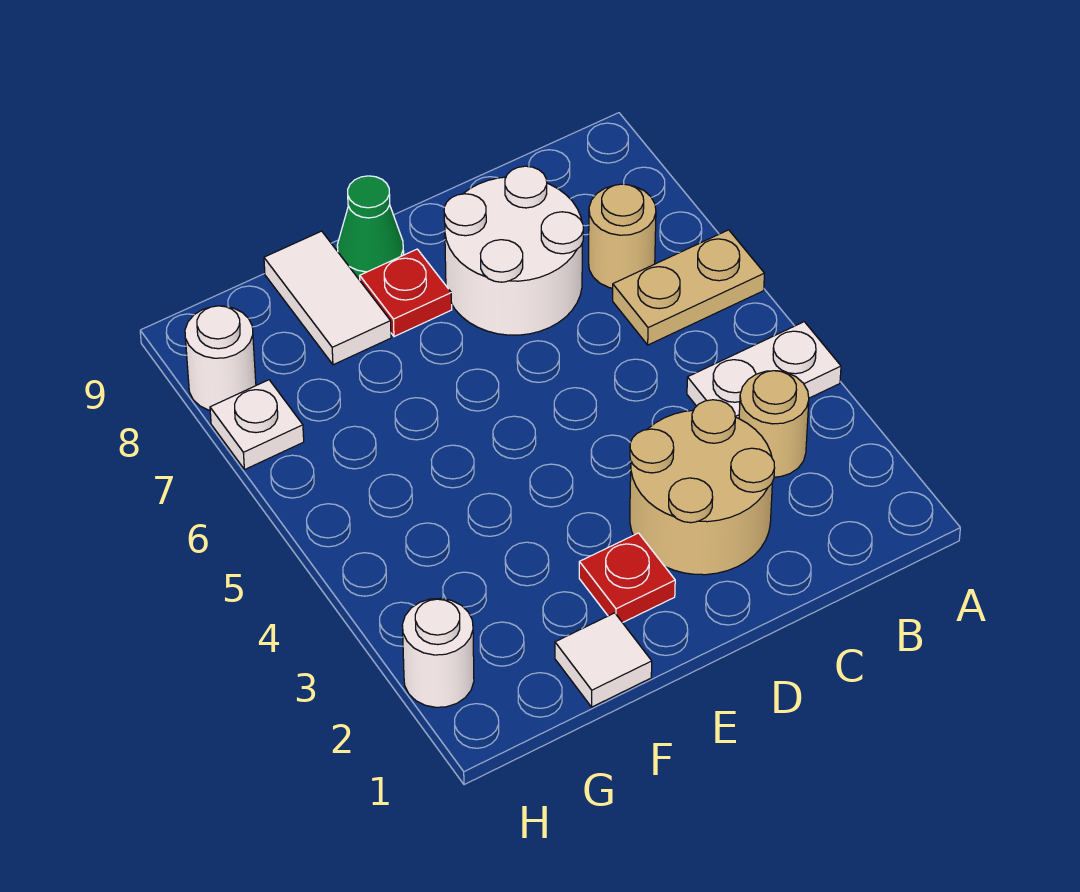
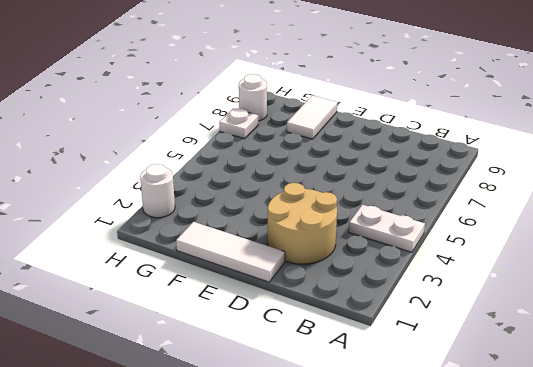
white tile D1:F1 level 1 -> white tile F1 level 1
none -> tan plate A6:B6 level 1
none -> tan round brick B3 level 1
none -> tan round brick B7 level 1

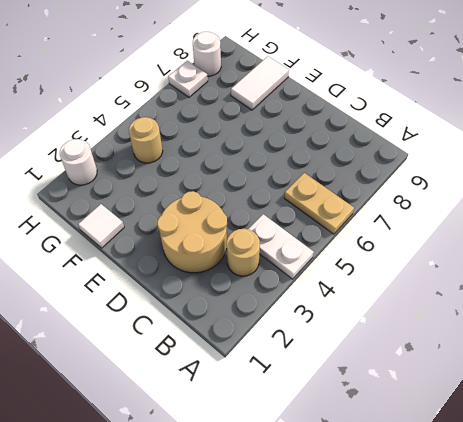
tan round brick G4 level 1 -> tan round brick B7 level 1
none -> white round brick C7:D8 level 1
none -> red plate E2 level 1
none -> red plate E8 level 1

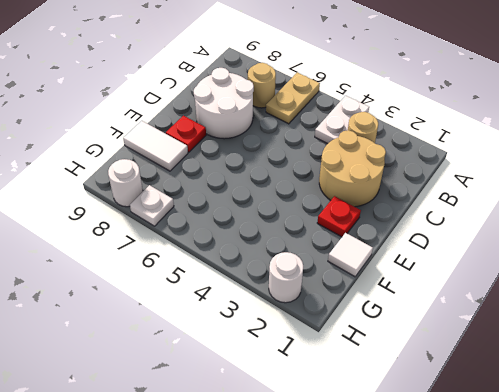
none -> green cone E9 level 1

